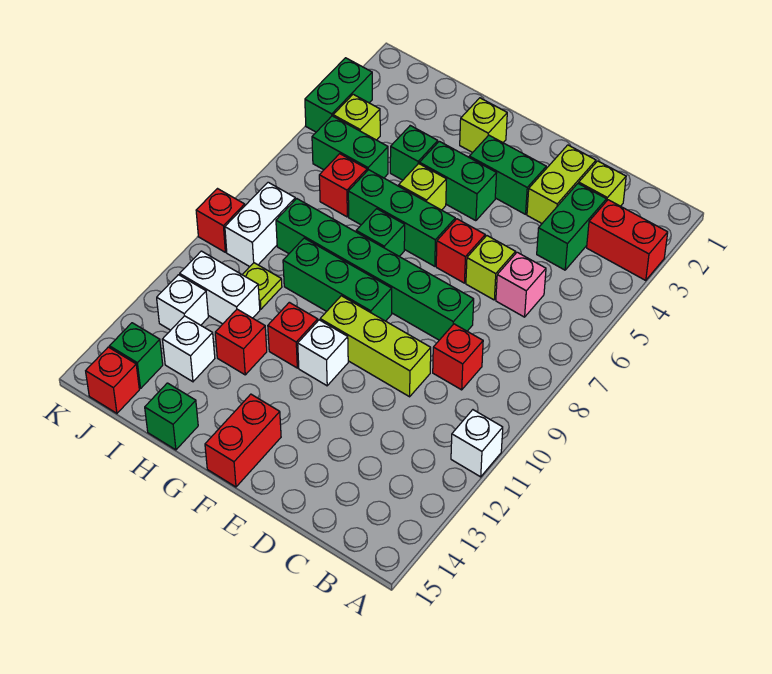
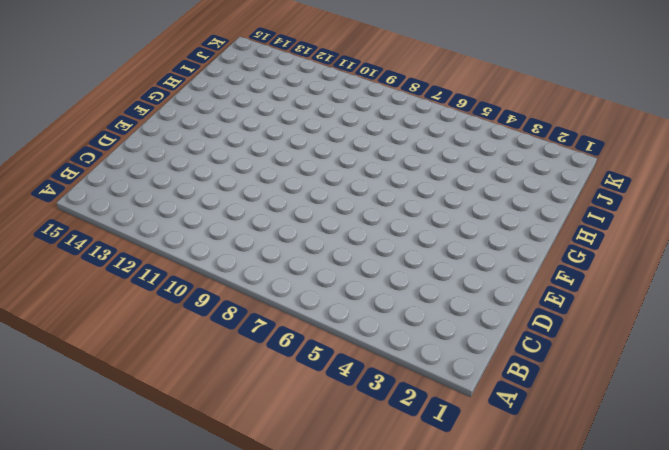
none -> red brick A3:B3 level 1
none -> white brick A11 level 1
none -> lime brick C2 level 1
none -> green brick C3:C4 level 1

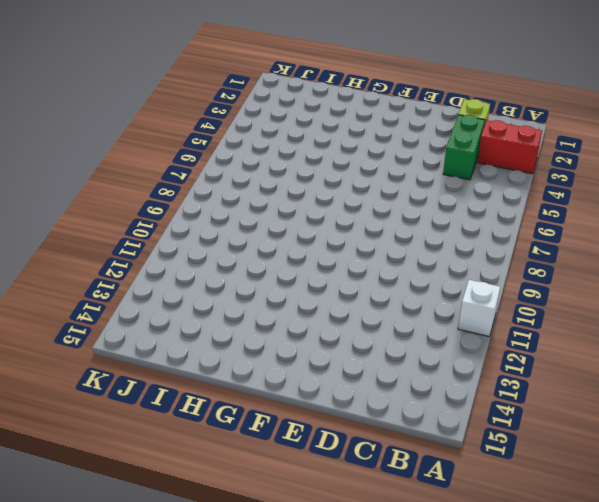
none -> pink brick C6 level 1
none -> red brick C9 level 1
none -> lime brick D2:D3 level 1
none -> lime brick D6 level 1

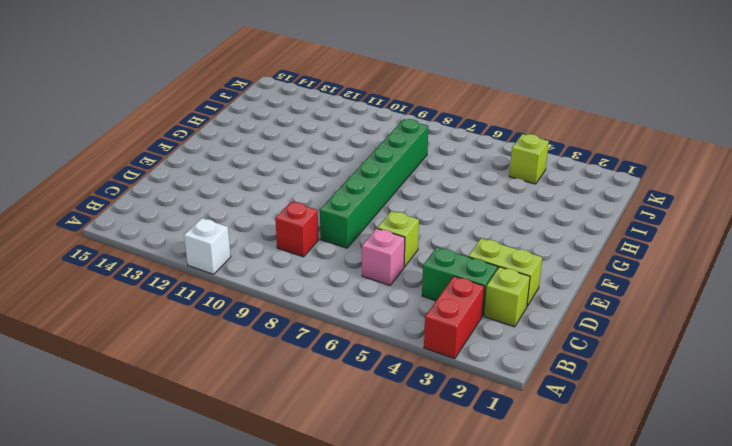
none -> lime brick D10:F10 level 1
none -> green brick E3:F3 level 1
none -> red brick E6 level 1
none -> green brick F4:G4 level 1

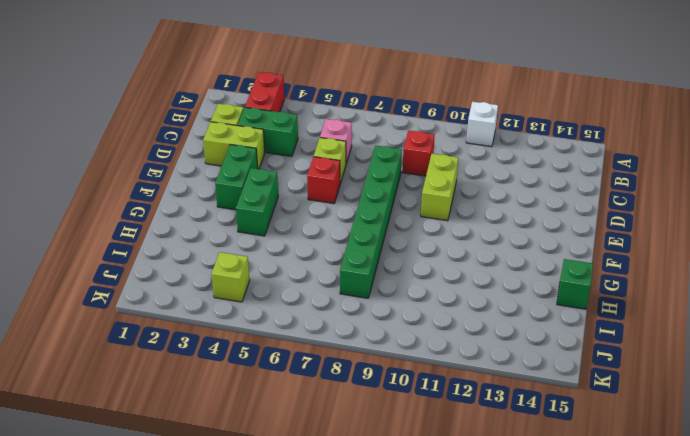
lime brick D10:E10 level 1 -> lime brick D10:F10 level 1
none -> green brick F6:H6 level 1
none -> green brick F9:H9 level 1
none -> white brick F11 level 1
none -> red brick F14:F15 level 1

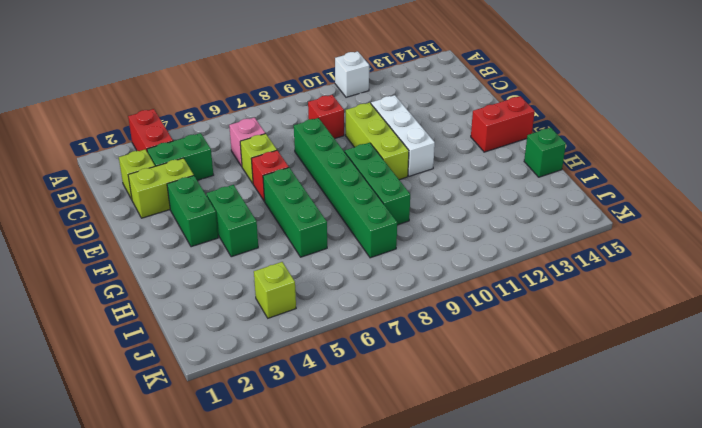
white brick D11:F11 level 1 -> white brick F11 level 1
none -> lime brick G2 level 1
none -> lime brick G5 level 1
none -> green brick G7 level 1
none -> red brick G11 level 1

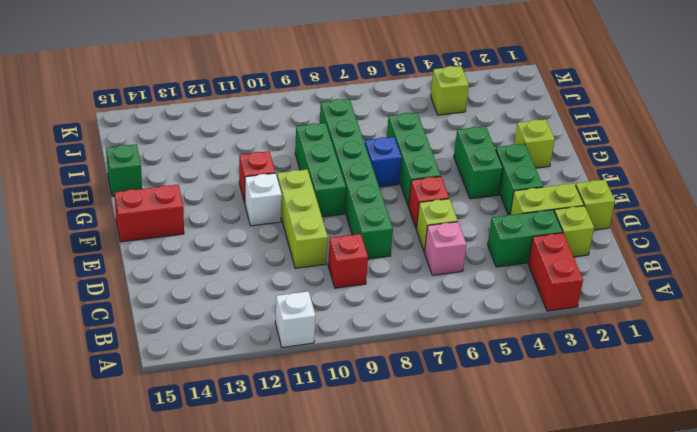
lime brick D1 level 1 -> lime brick G5 level 1
blue brick G7 level 1 -> green brick G7 level 1
none -> green brick H4 level 1
none -> red brick H12 level 1
none -> green brick I5:J5 level 1
none -> red brick I6 level 1

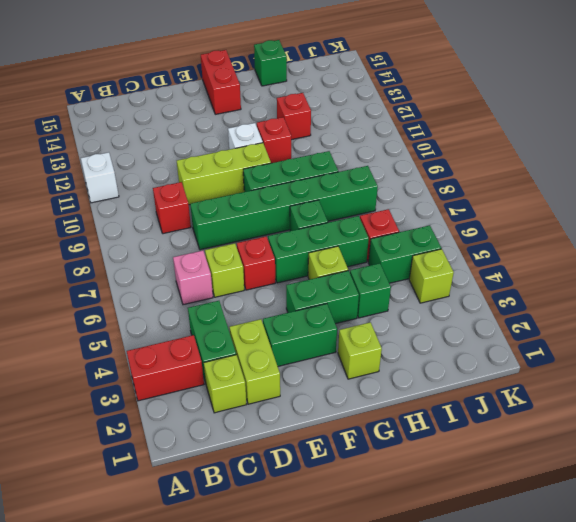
none -> lime plate I10 level 1
none -> white brick I11:J11 level 1
none -> white brick I13 level 1
none -> white brick J8:J9 level 1

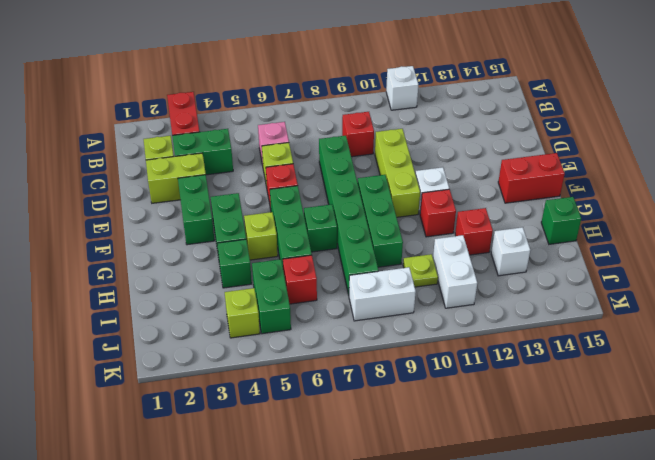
none -> lime brick G2 level 1
none -> white brick J12 level 1
none -> green brick J14 level 1
none -> red brick J15 level 1

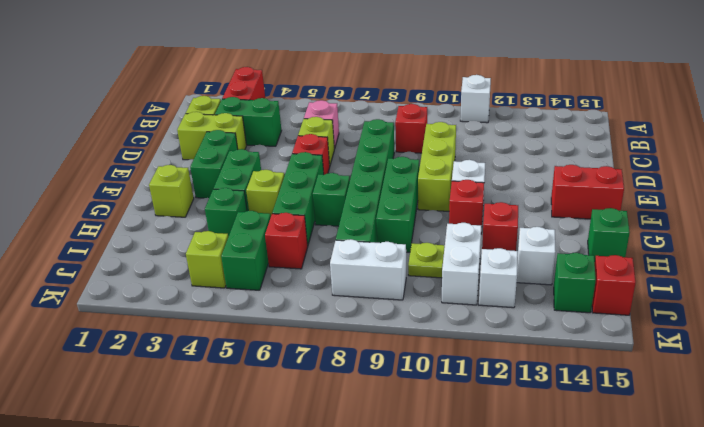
none -> green brick K3:K4 level 1
none -> red brick K9 level 1

